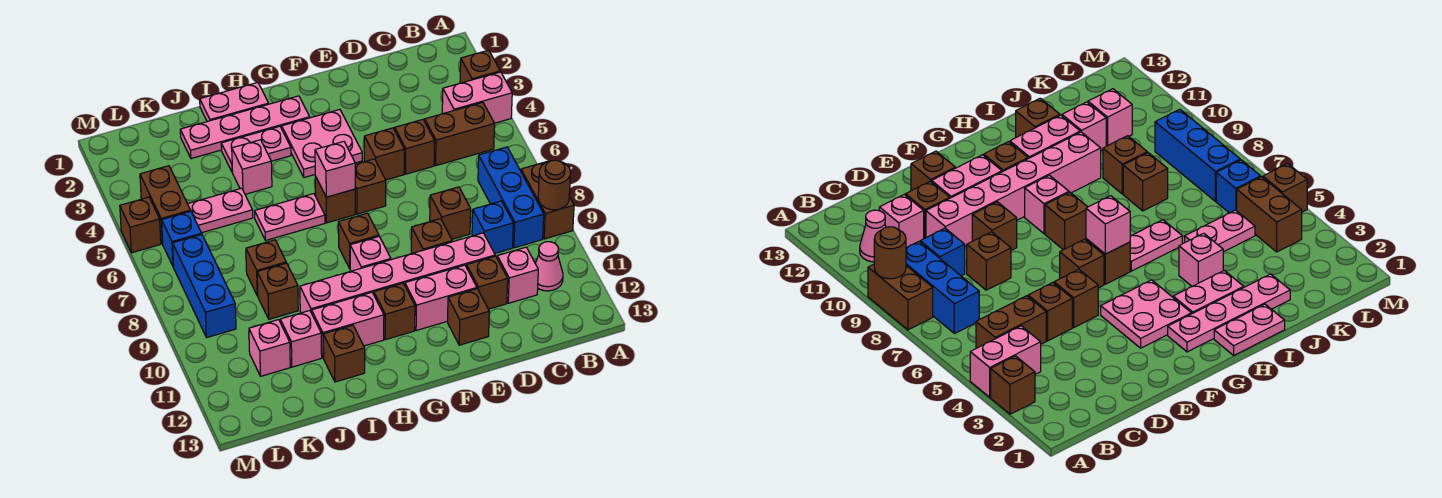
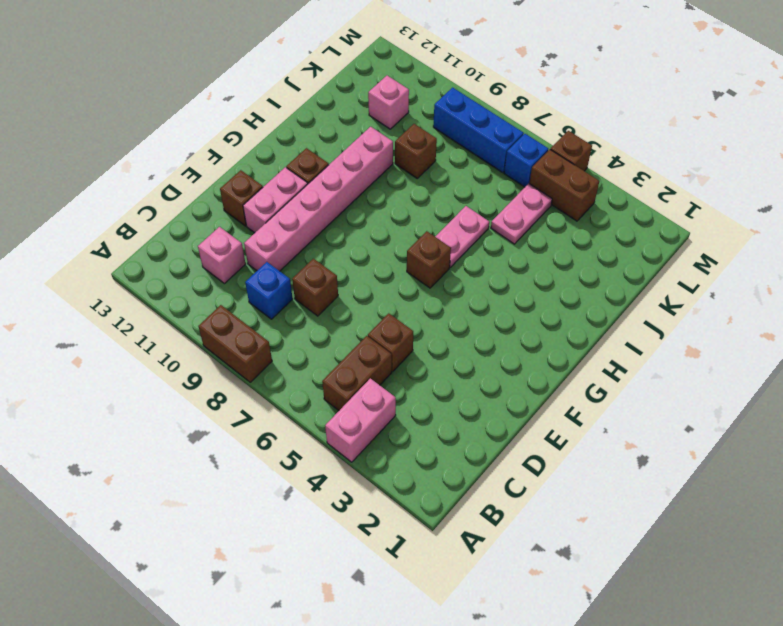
none -> brown brick A3 level 1
none -> blue brick B7:B9 level 1
none -> pink cone B11 level 1
none -> brown brick D11 level 1

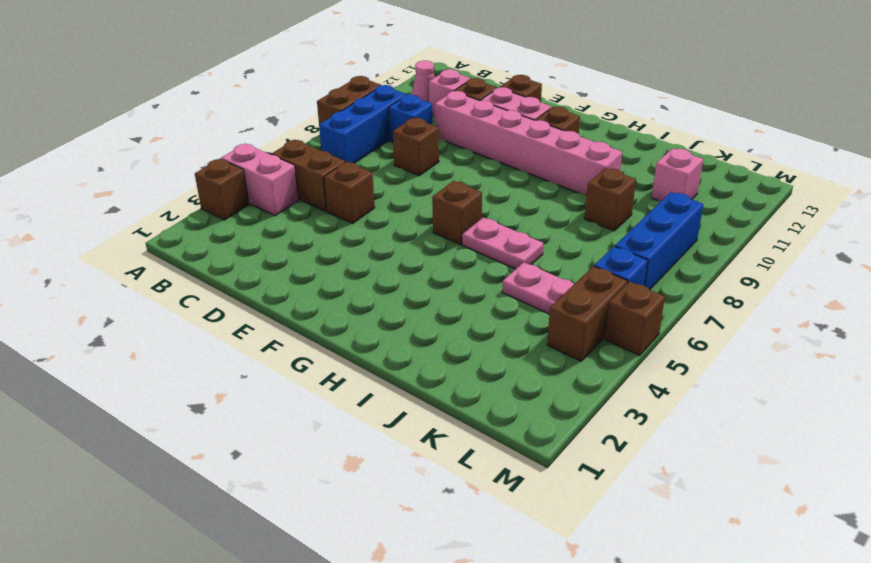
none -> brown brick E5 level 1
none -> brown brick E9 level 1
none -> pink plate F3:G4 level 1
none -> brown brick F6 level 1

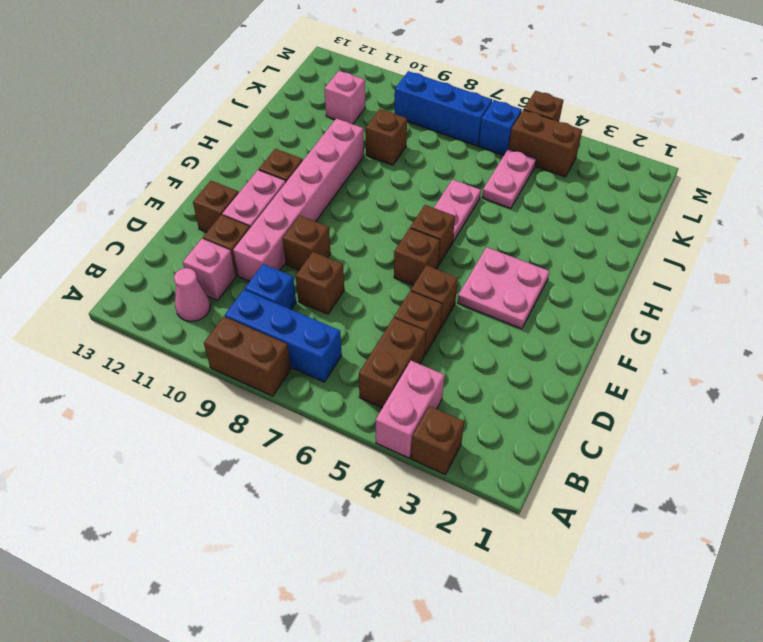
none -> pink plate G2:J2 level 1
none -> brown brick G8 level 1
none -> pink brick G9 level 1
none -> pink plate H1:I1 level 1

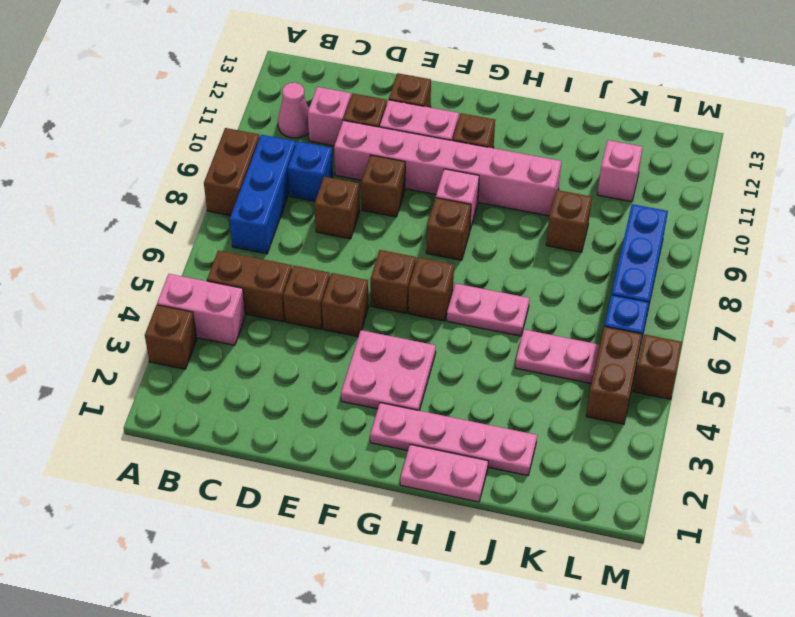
none -> pink plate H3:I3 level 1
none -> pink brick H11:I11 level 1
none -> pink brick I4 level 1
none -> brown brick I12 level 1

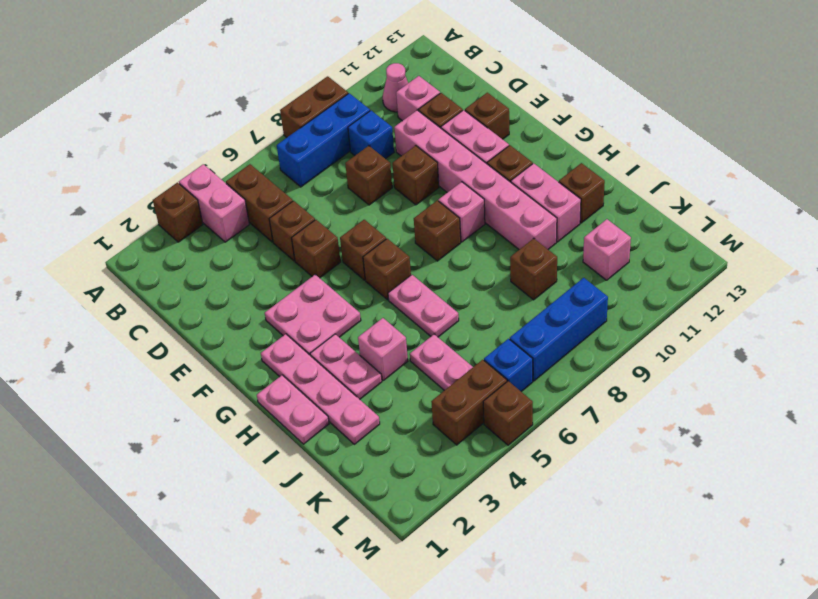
none -> brown brick J8 level 1
none -> pink brick J11 level 1
none -> brown round brick A9 level 2
none -> pink brick G6 level 2

